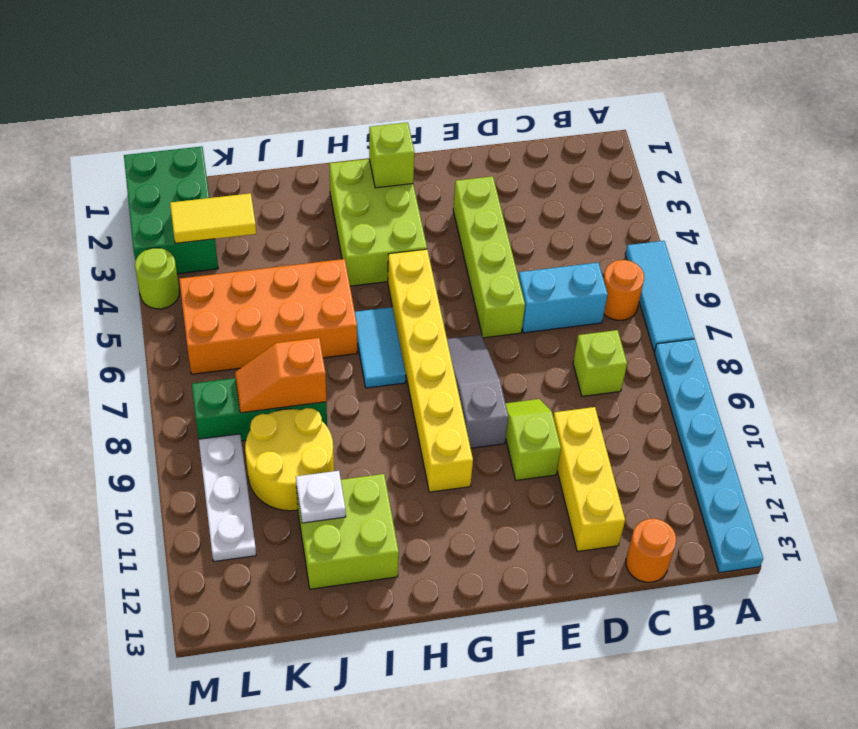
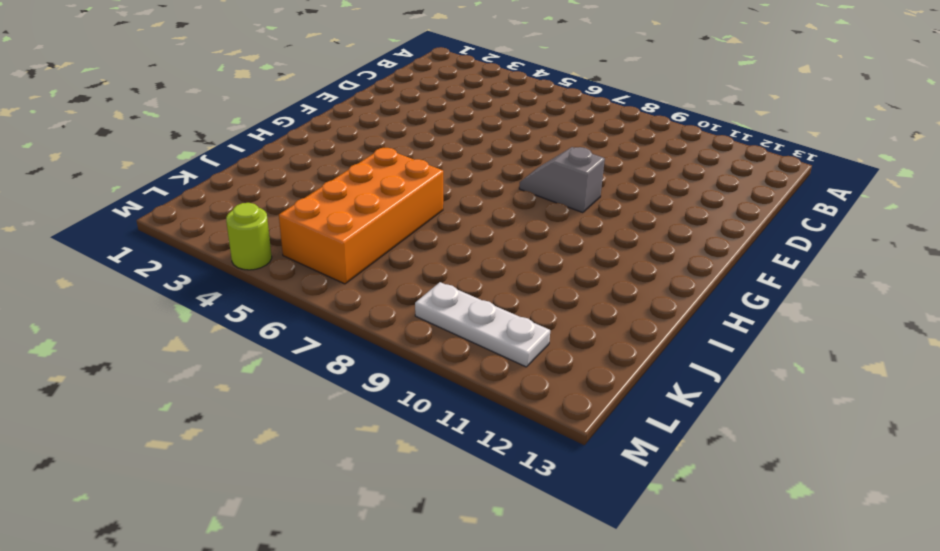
grey slope F8:F9 level 1 top 9 -> grey slope F7:F9 level 1 top 9
none -> cyan tile A5:A7 level 1
none -> cyan plate A8:A13 level 1
none -> orange round brick B6 level 1

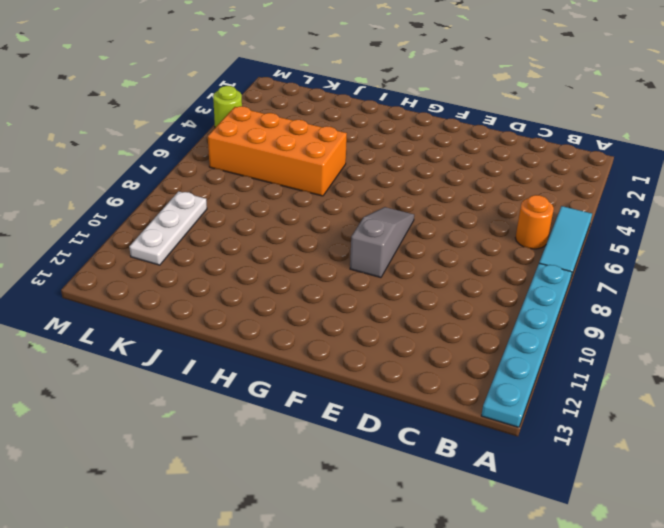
none -> cyan brick C6:D6 level 1
none -> lime brick C8 level 1
none -> orange round brick C13 level 1

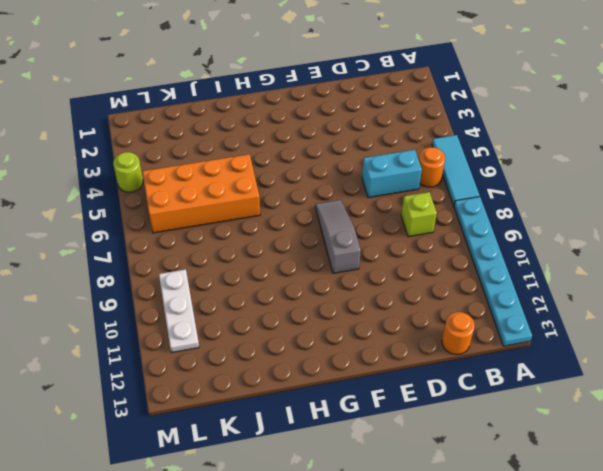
none -> yellow brick D10:D12 level 1
none -> lime brick E3:E6 level 1
none -> lime slope E9:E10 level 1 top 10

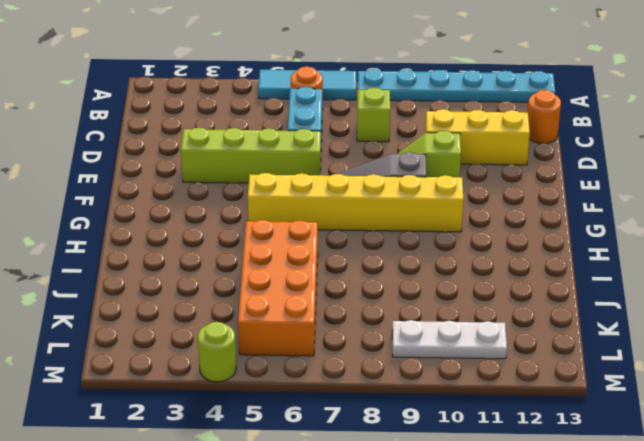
none -> lime brick G2:H4 level 1
none -> cyan tile H6:H7 level 1
none -> lime brick I11:J12 level 1

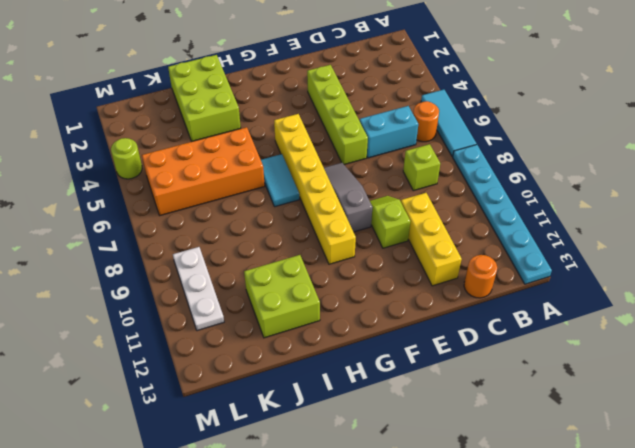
lime brick I1:J3 level 1 -> lime brick G2:H4 level 1
none -> green brick J8:L8 level 1
none -> yellow round brick J9:K10 level 1
none -> green brick L1:M3 level 1

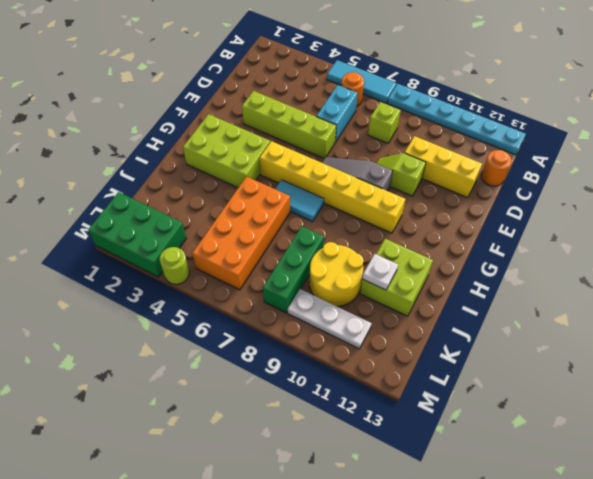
none -> lime brick G2 level 2
none -> orange slope J8:K8 level 2 top J
none -> yellow tile K3:L3 level 2

